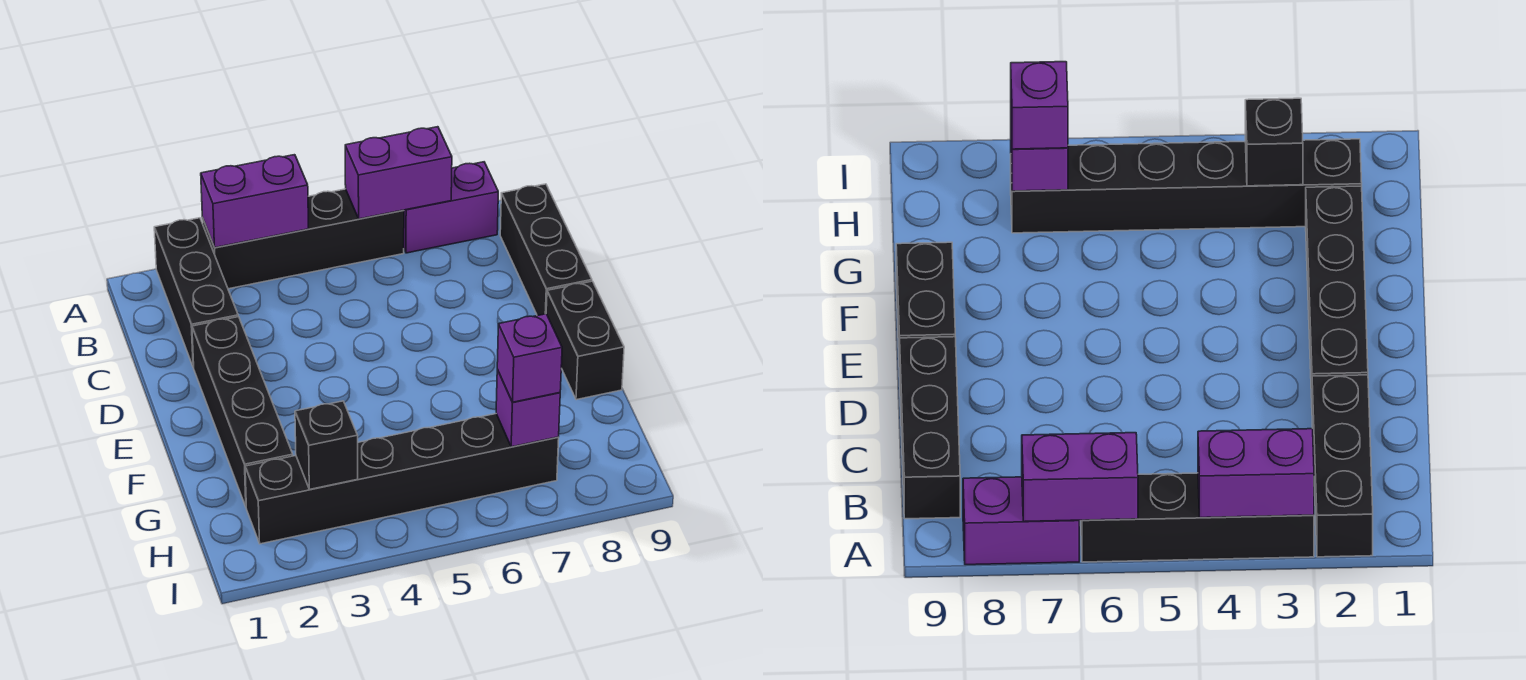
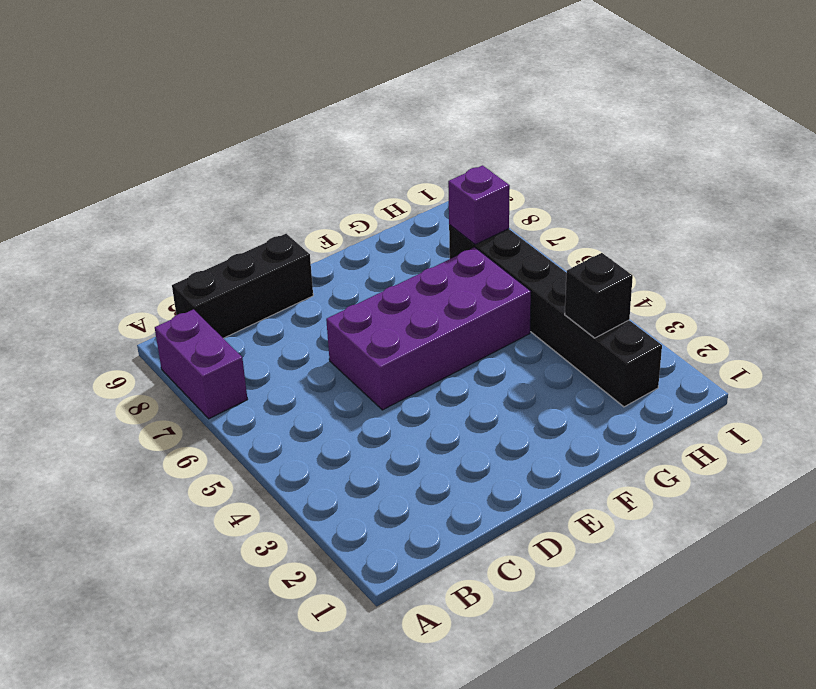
purple brick D5:G6 level 1 -> none
none -> black brick A2:C2 level 1
none -> black brick A3:A6 level 1
none -> black brick D2:G2 level 1

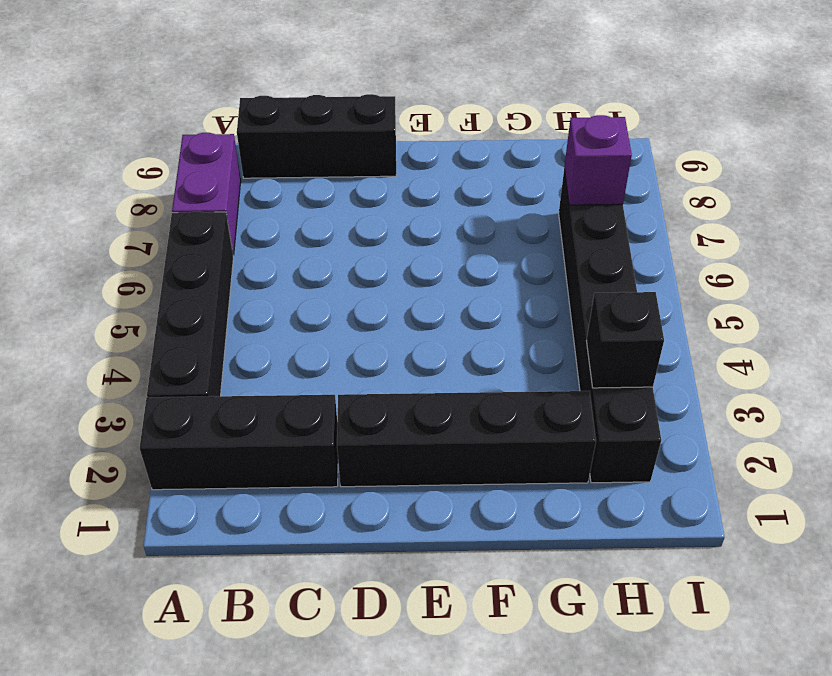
none -> black brick E9:F9 level 1
none -> purple brick A3:A4 level 2
none -> purple brick A6:A7 level 2

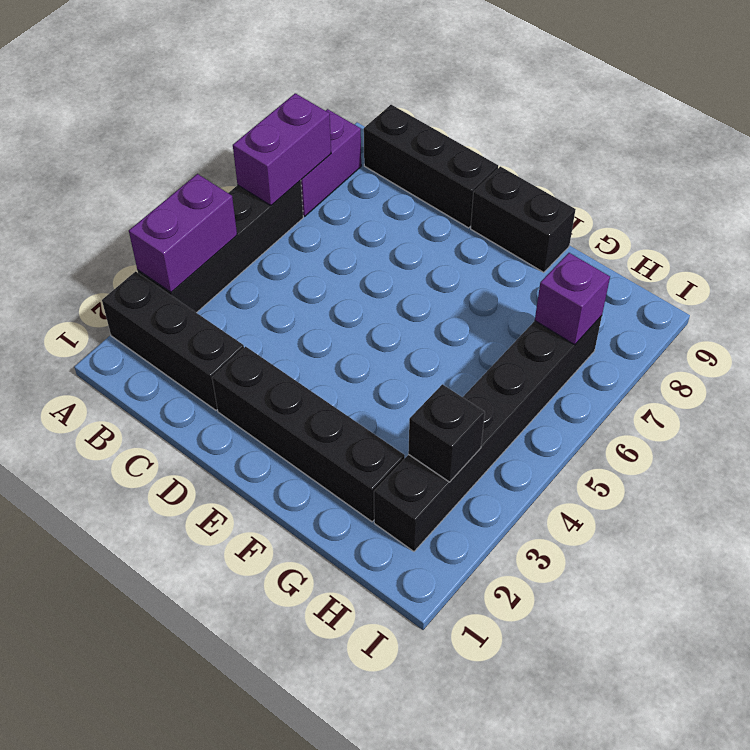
none -> purple brick H7 level 3

